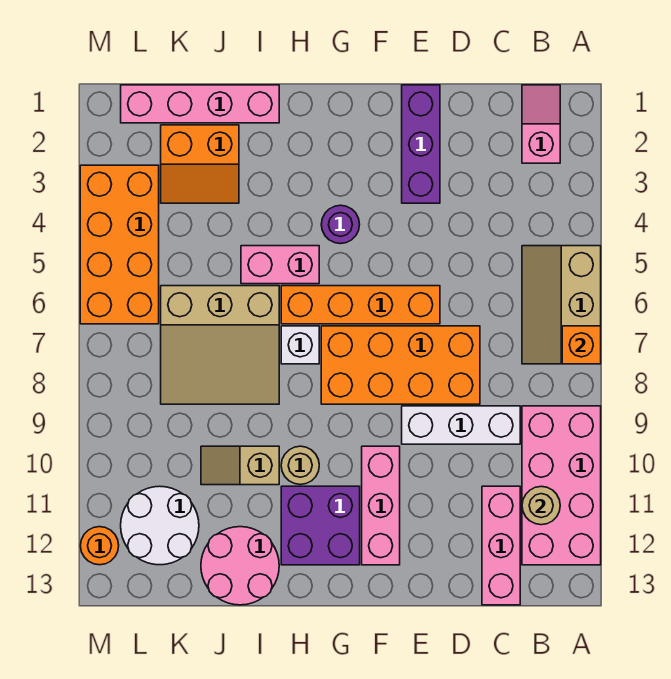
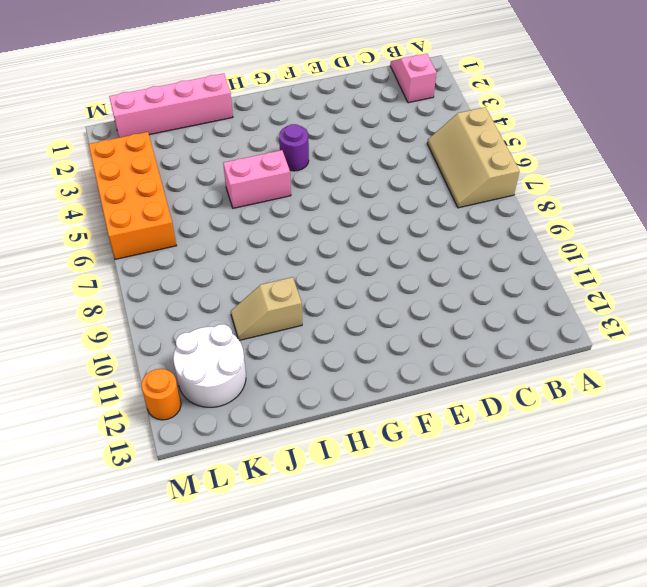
none -> pink brick A9:B12 level 1
none -> white brick C9:E9 level 1
none -> pink brick C11:C13 level 1

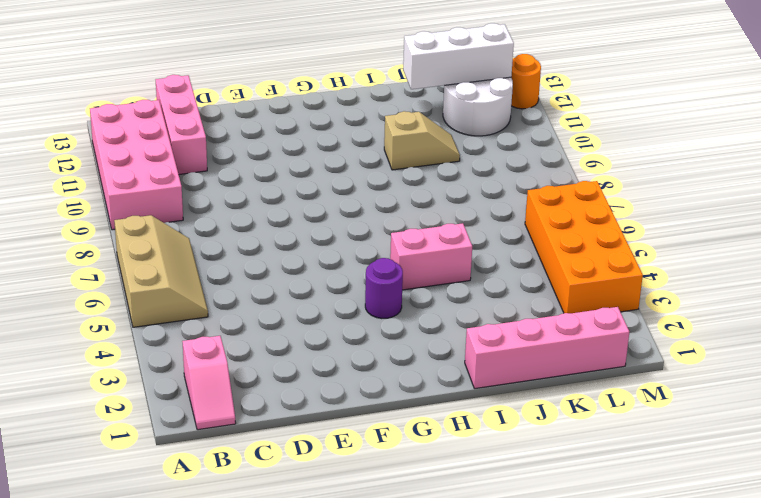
white brick J12:L12 level 2 -> white brick C9:E9 level 1
none -> orange brick D7:G8 level 1
none -> purple brick E1:E3 level 1
none -> orange brick E6:H6 level 1

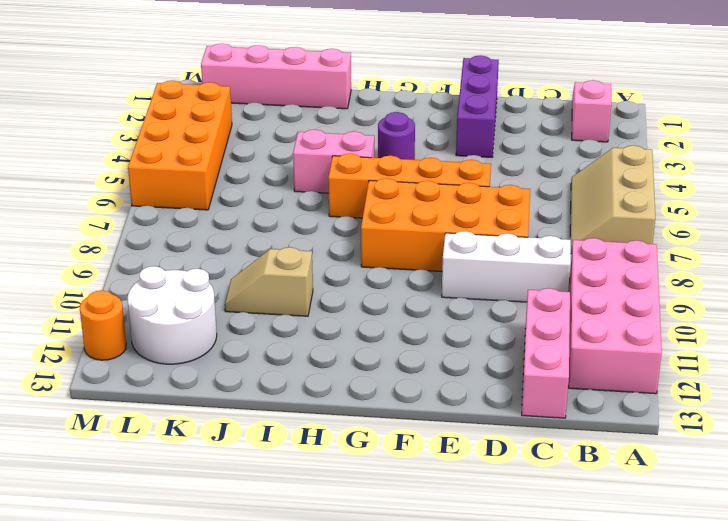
none -> pink brick F10:F12 level 1
none -> purple brick G11:H12 level 1
none -> white brick H7 level 1

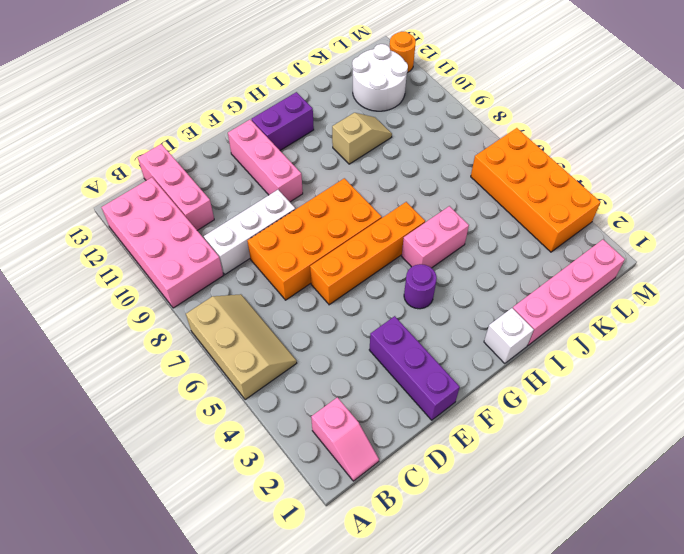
purple brick G12:H12 level 1 -> purple brick G11:H12 level 1
white brick H1 level 1 -> white brick H7 level 1
none -> tan round brick H10 level 1
none -> tan slope I6:K8 level 1 top 6
none -> pink round brick I12:J13 level 1

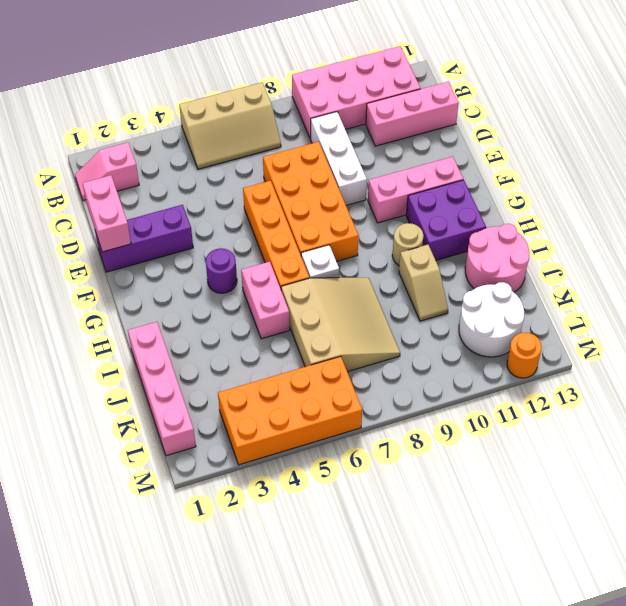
pink brick D1:E1 level 2 -> none
none -> orange slope J2:K3 level 1 top 2
none -> orange brick A7 level 2
none -> tan round brick B11 level 2

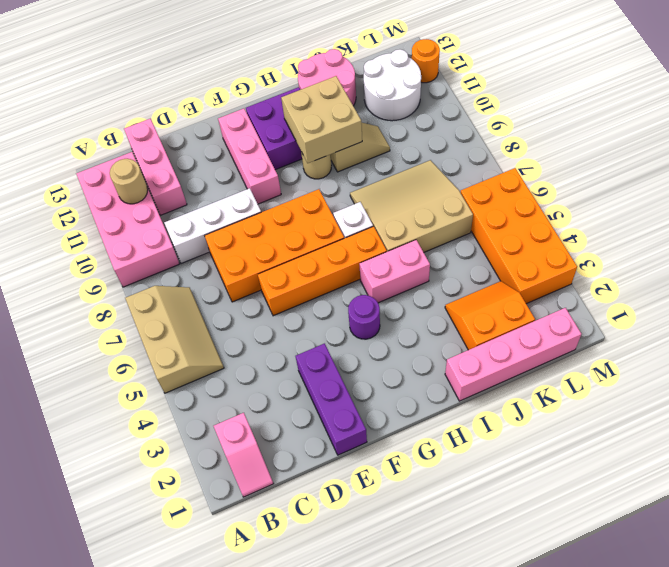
tan brick H10:I11 level 2 -> none
none -> orange brick A7 level 2

